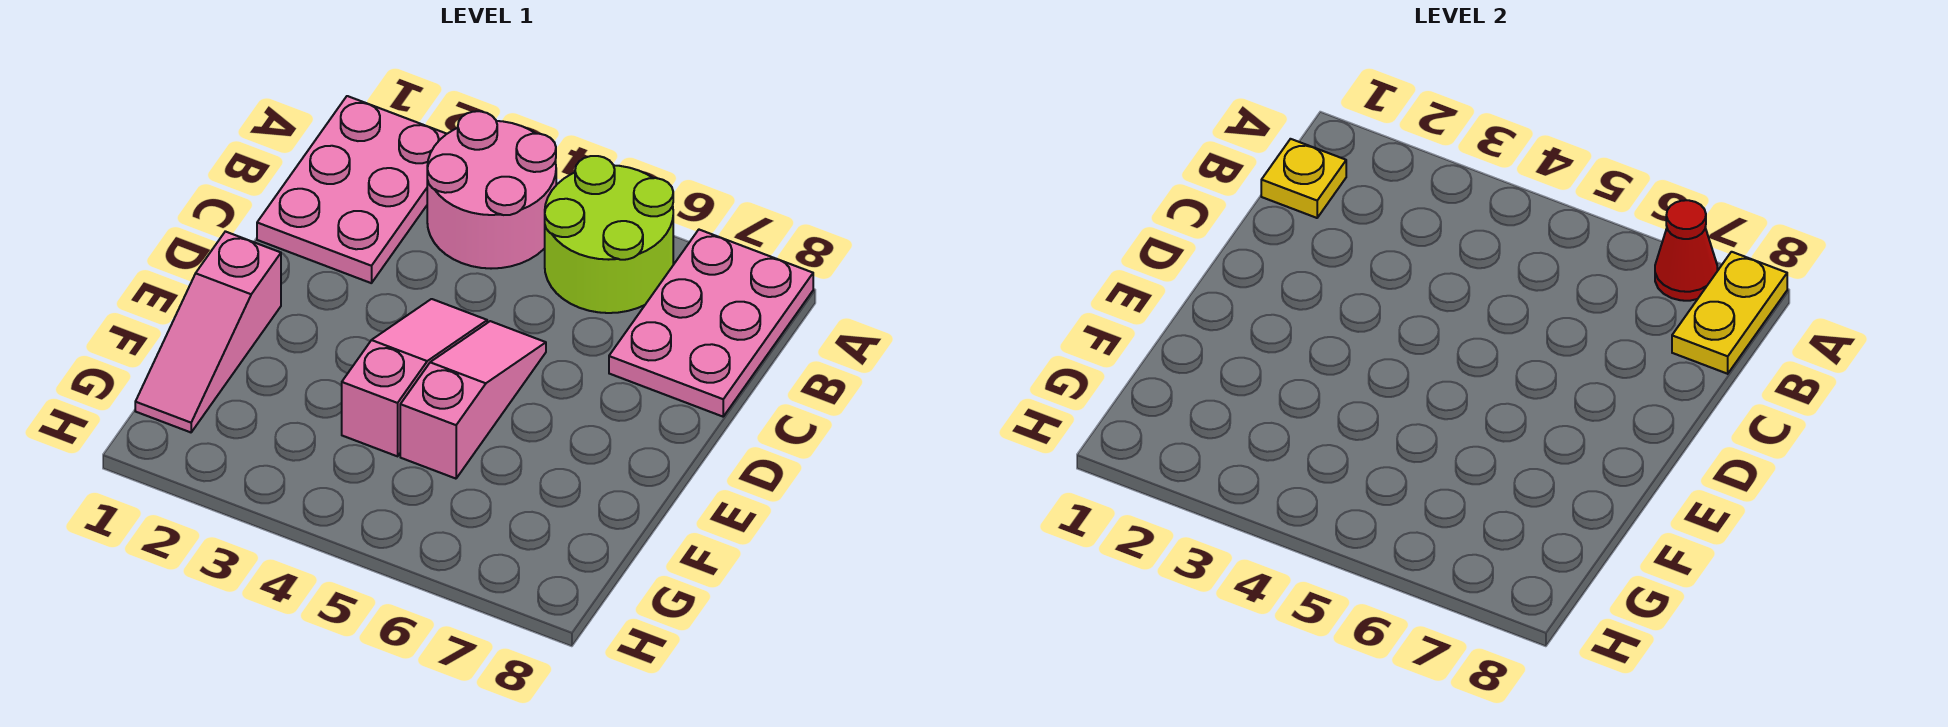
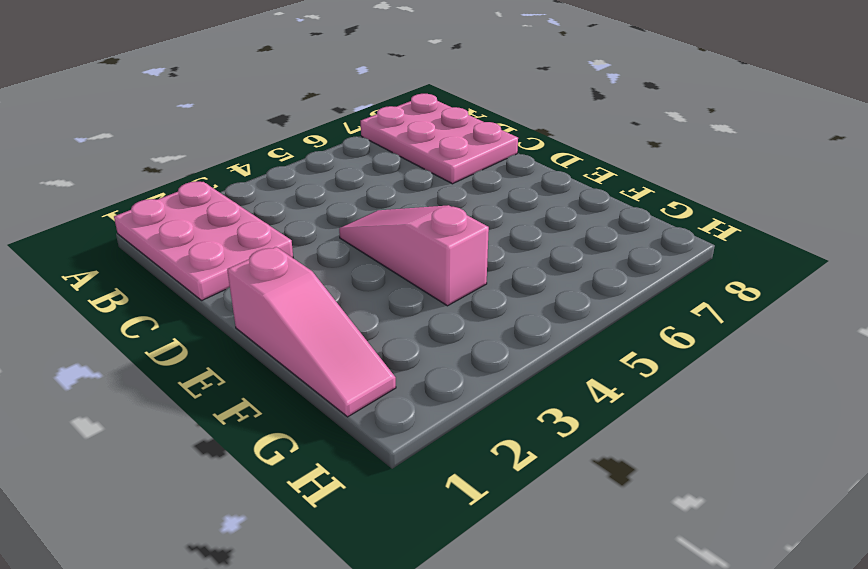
none -> pink round brick A3:B4 level 1
none -> lime round brick A5:B6 level 1

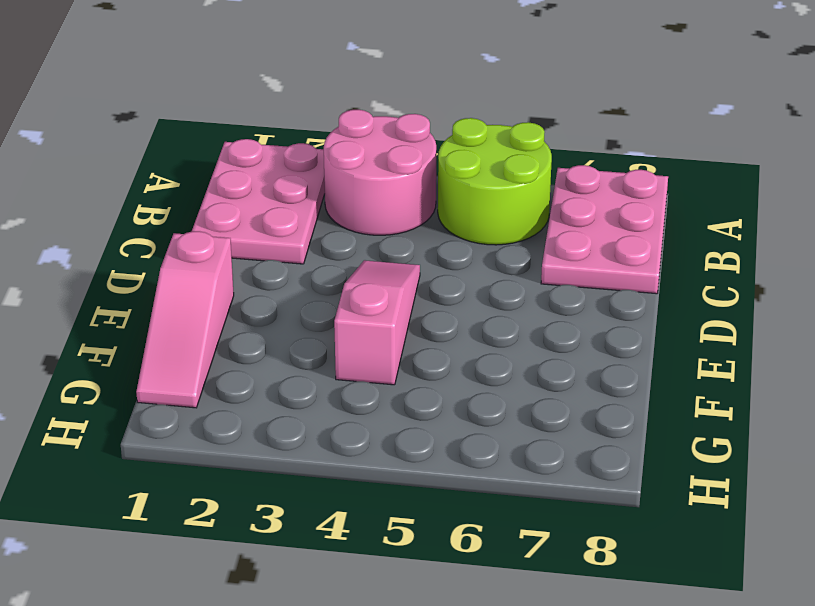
none -> pink slope D5:F5 level 1 top F
none -> red cone A7 level 2

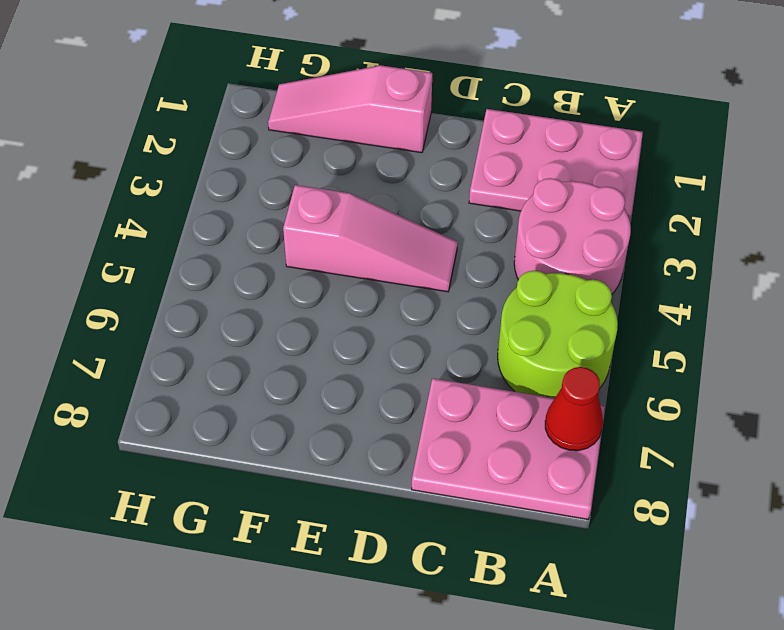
none -> pink slope D5:F5 level 1 top F
none -> yellow plate A8:B8 level 2

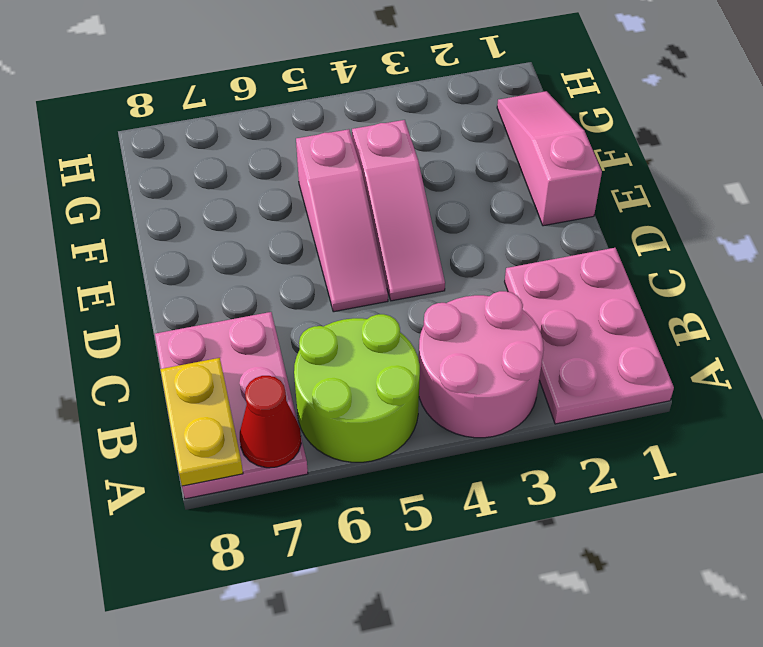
none -> yellow plate B1 level 2

